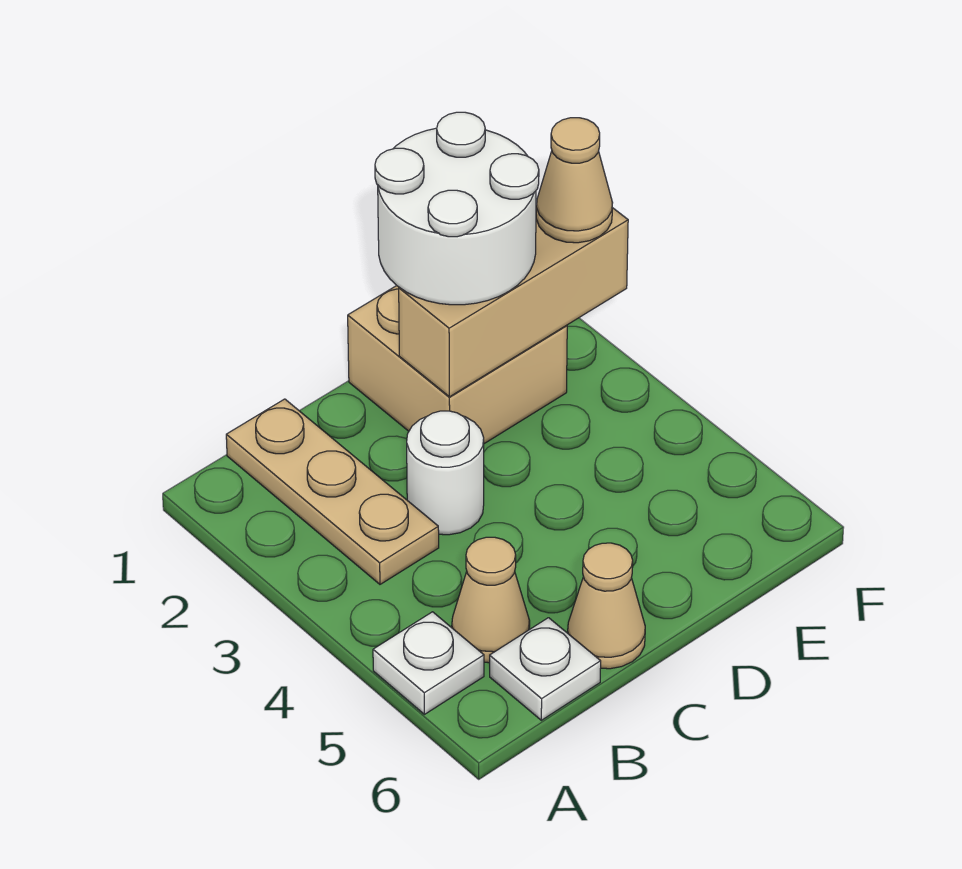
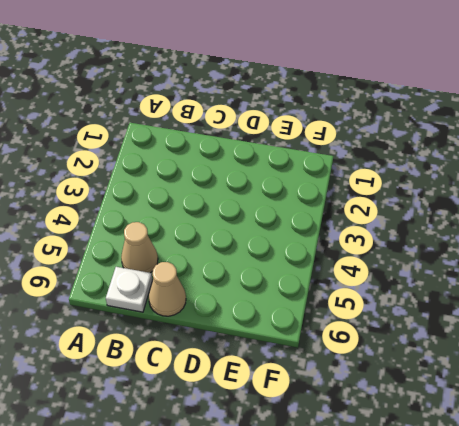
none -> white plate A5 level 1
none -> tan plate B1:B3 level 1

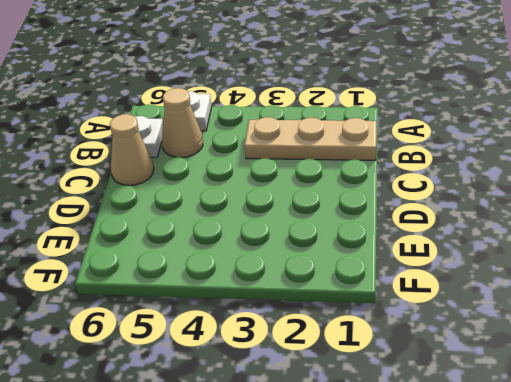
none -> white round brick C3 level 1
none -> tan brick D1:E2 level 1

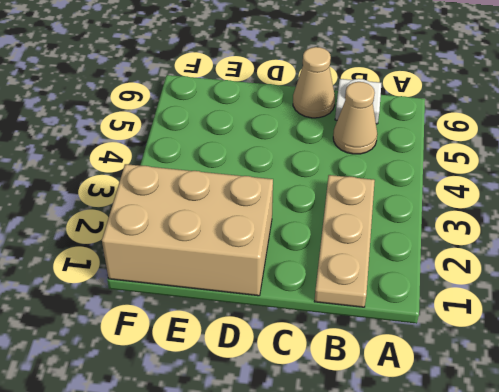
tan brick D1:F2 level 1 -> tan brick D1:E2 level 1
none -> white plate A5 level 1
none -> white round brick C3 level 1

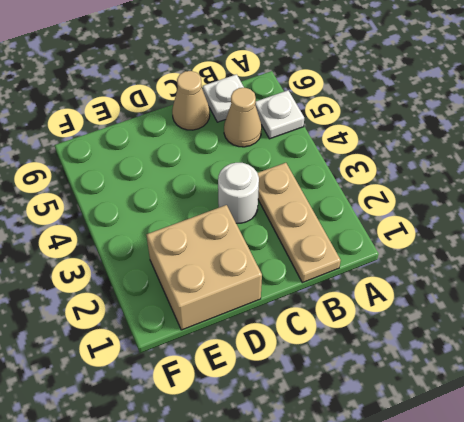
none -> tan brick D2:F2 level 2
none -> white round brick D1:E2 level 3

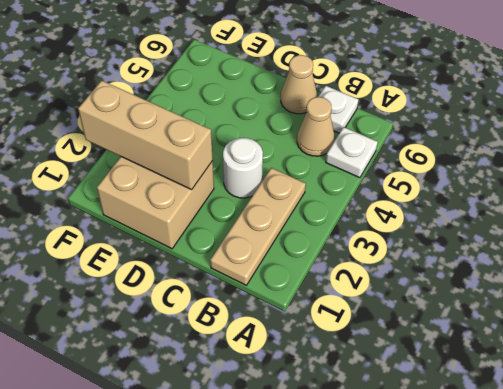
none -> white round brick D1:E2 level 3
none -> tan cone F2 level 3

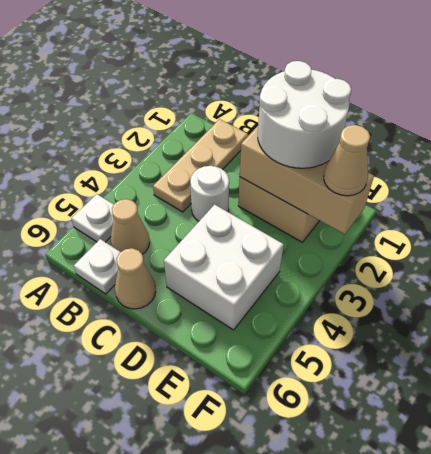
white brick D4:E5 level 1 -> none

